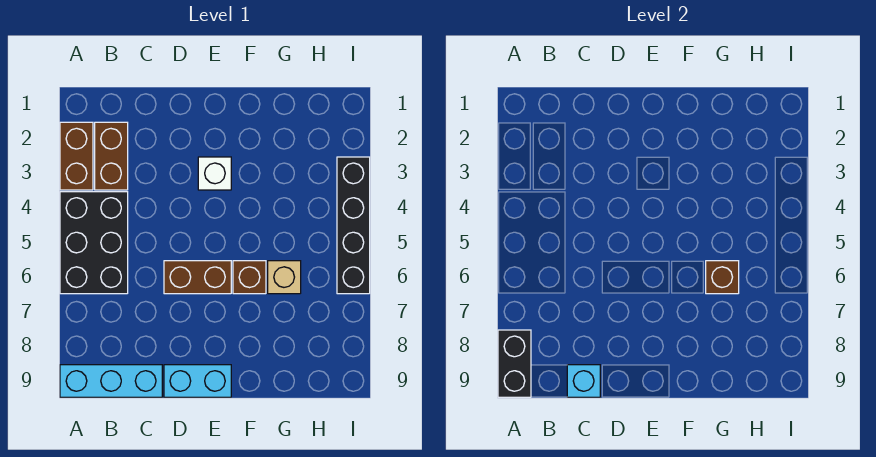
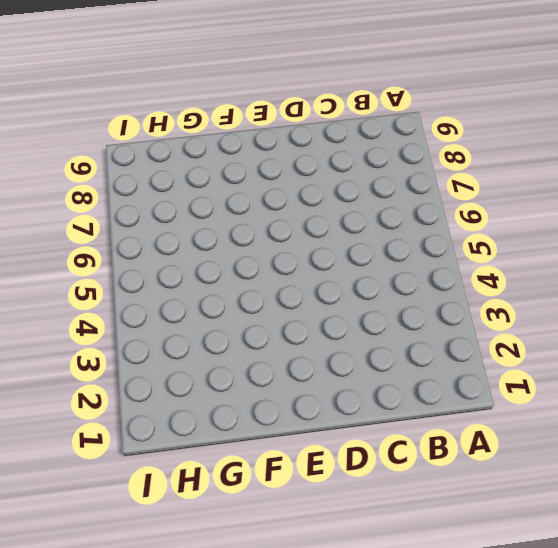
none -> brown brick A2:A3 level 1
none -> black brick A4:B6 level 1
none -> cyan brick A9:C9 level 1

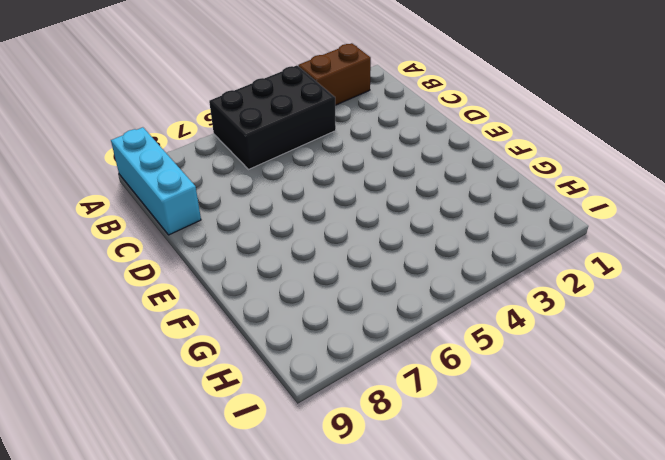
none -> brown brick B2:B3 level 1
none -> brown brick D6:E6 level 1
none -> cyan brick D9:E9 level 1

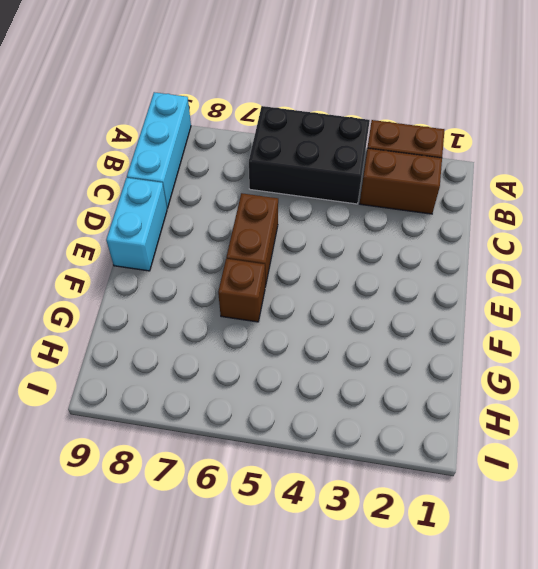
none -> white brick E3 level 1
none -> tan brick G6 level 1
none -> black brick I3:I6 level 1

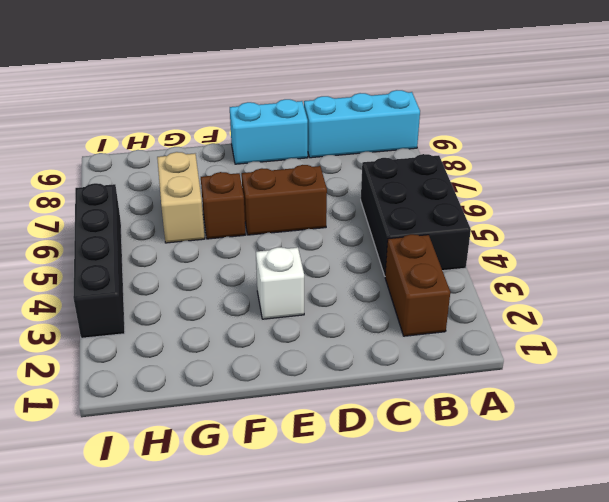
tan brick G6:G7 level 1 -> tan brick G6 level 1
none -> brown brick A2:A3 level 1
none -> black brick A8:A9 level 2
none -> cyan brick C9 level 2

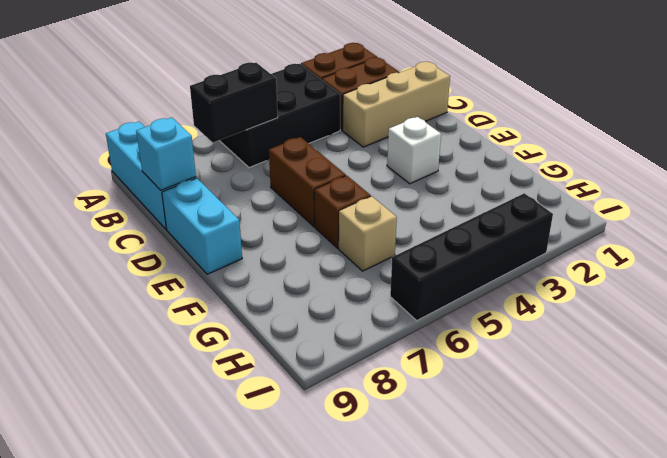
black brick B6:B7 level 2 -> black brick A8:A9 level 2
tan brick C1:C3 level 1 -> none
none -> brown brick G6 level 2

